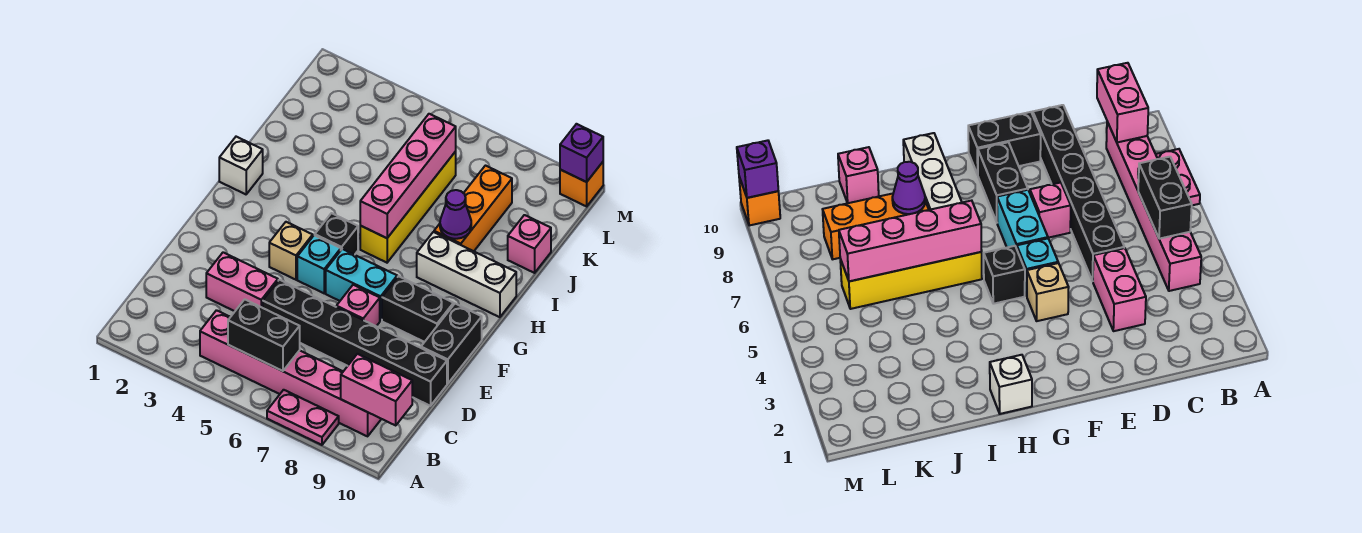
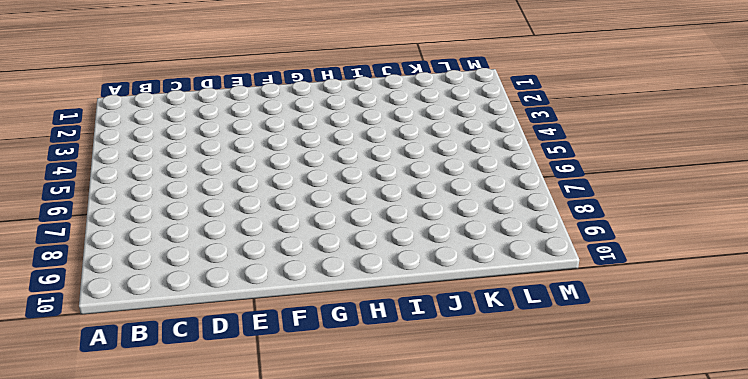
none -> pink plate A7:A8 level 1
none -> pink brick B4:B9 level 1
none -> pink brick D3:D4 level 1

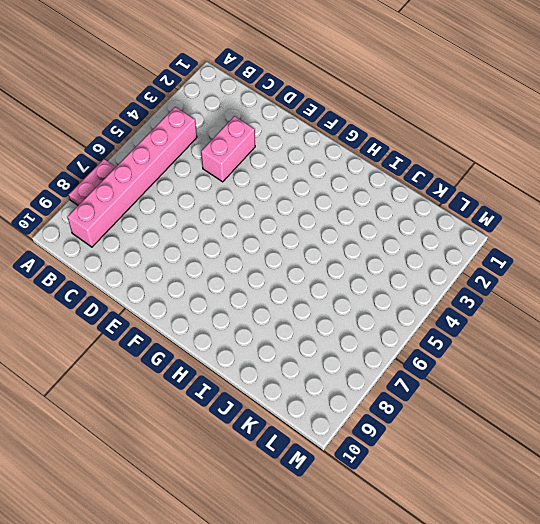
none -> black brick D5:D10 level 1
none -> pink brick E7 level 1
none -> black brick E10:F10 level 1

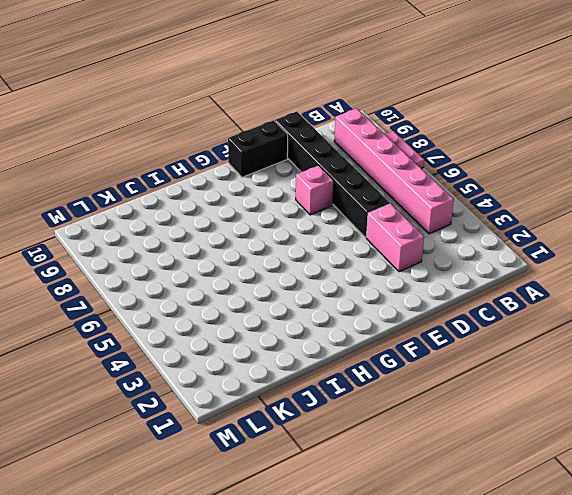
none -> tan brick F4 level 1
none -> cyan brick F5 level 1
none -> cyan brick F6:F7 level 1

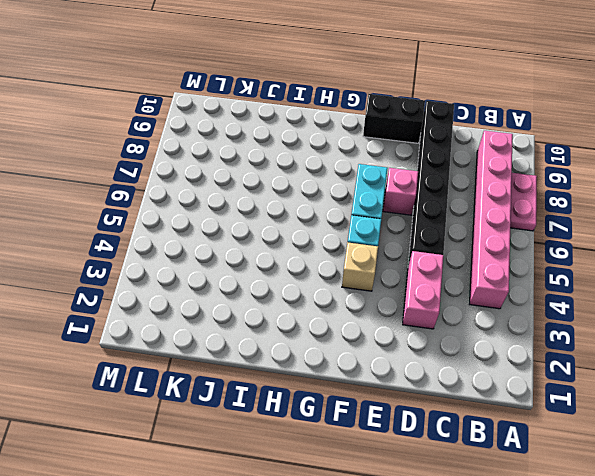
none -> black brick F8:F9 level 1
none -> black brick G5 level 1
none -> white brick H1 level 1

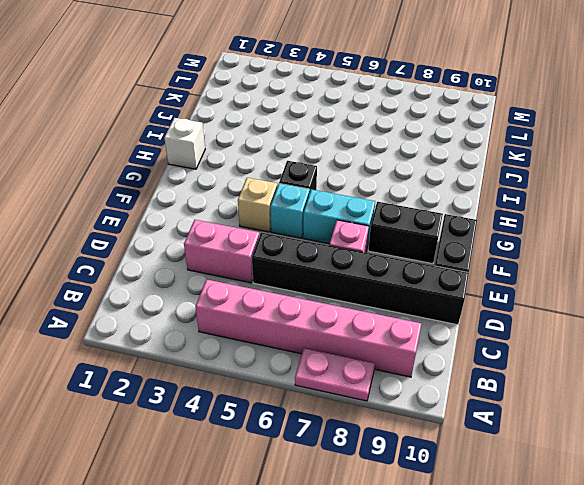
none -> yellow brick H6:K6 level 1
none -> white brick H8:H10 level 1
none -> orange brick I8:K8 level 1

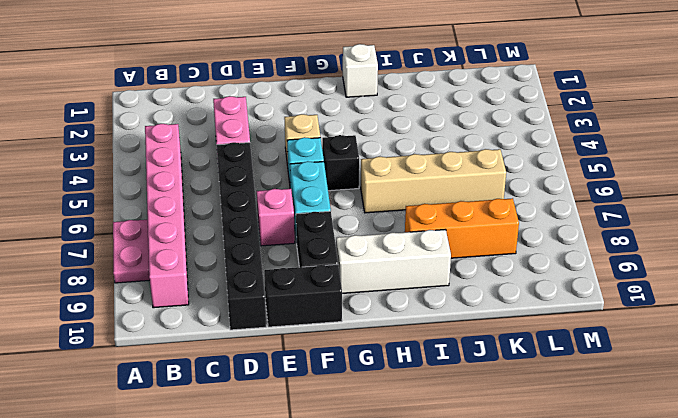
white brick G9:I9 level 1 -> white brick H8:H10 level 1
tan brick H6:K6 level 1 -> yellow brick H6:K6 level 1
none -> pink brick J10 level 1
none -> orange brick M10 level 1
none -> black brick B5:B6 level 2

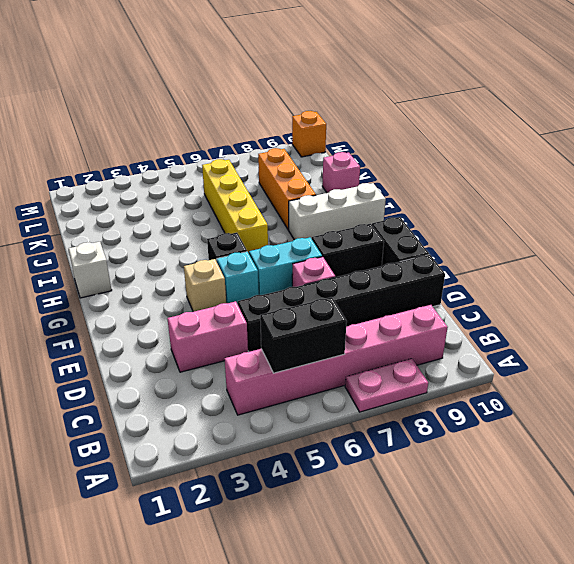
none -> pink brick B9:B10 level 2
none -> pink brick H6:K6 level 2
none -> purple cone I8 level 2

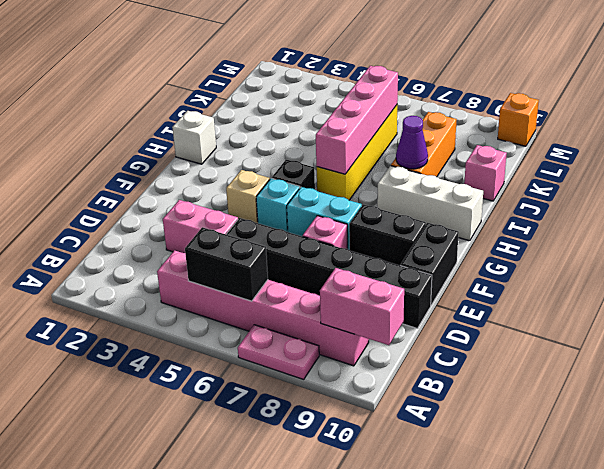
none -> purple brick M10 level 2

